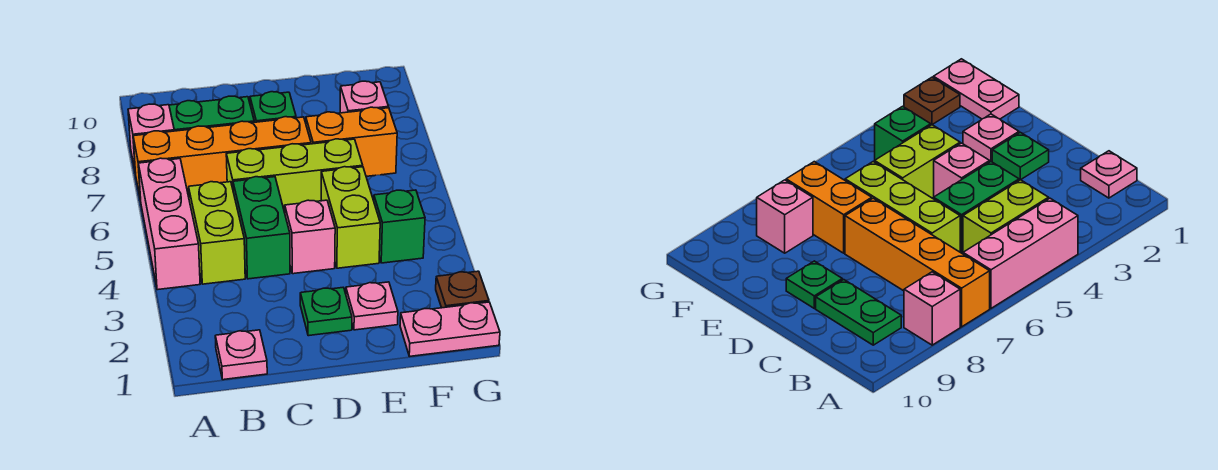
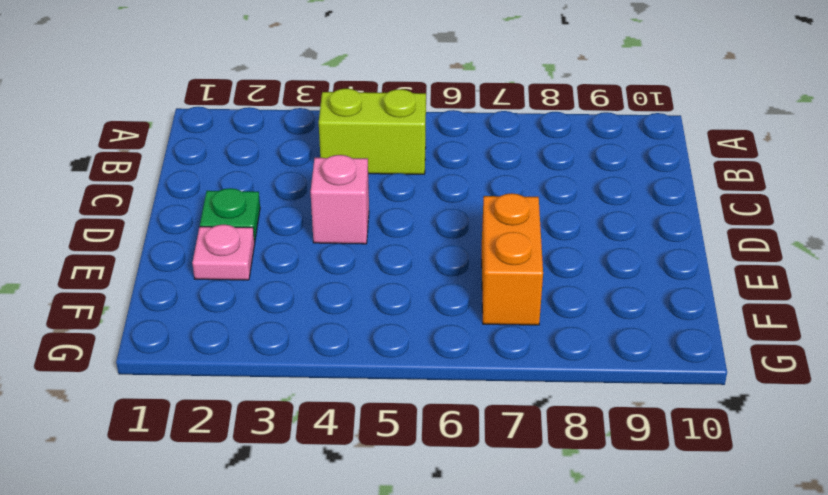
none -> pink brick A4:A6 level 1
none -> orange brick A7:D7 level 1
none -> pink brick A8 level 1

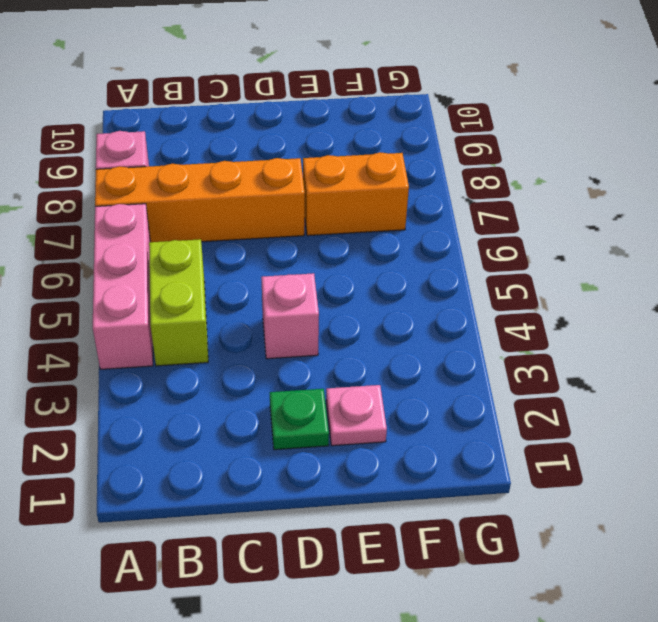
none -> pink plate B1 level 1
none -> green plate B9:C9 level 1
none -> green brick C4:C5 level 1

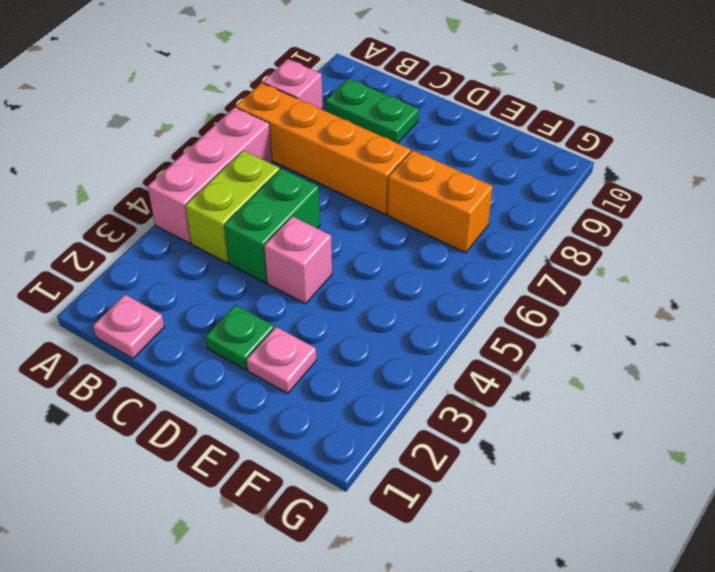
none -> lime brick C6:E6 level 1
none -> green plate D9 level 1
none -> lime brick E4:E5 level 1

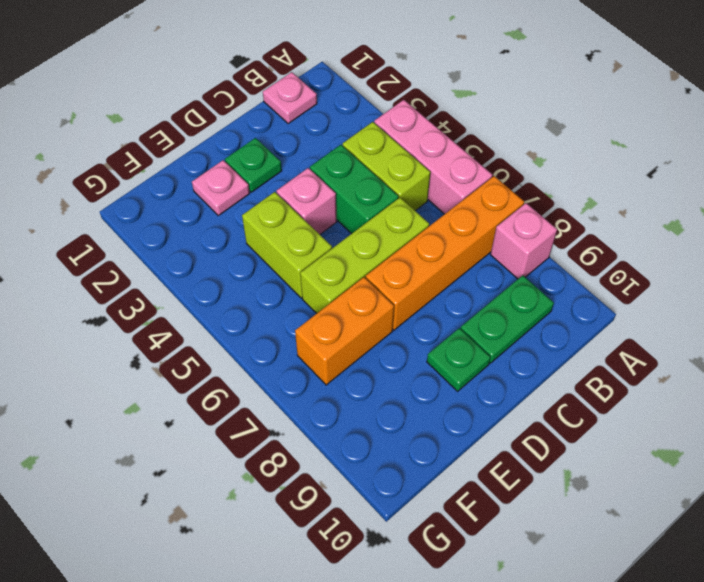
none -> pink plate F1:G1 level 1
none -> green brick F4 level 1
none -> pink brick F8 level 1

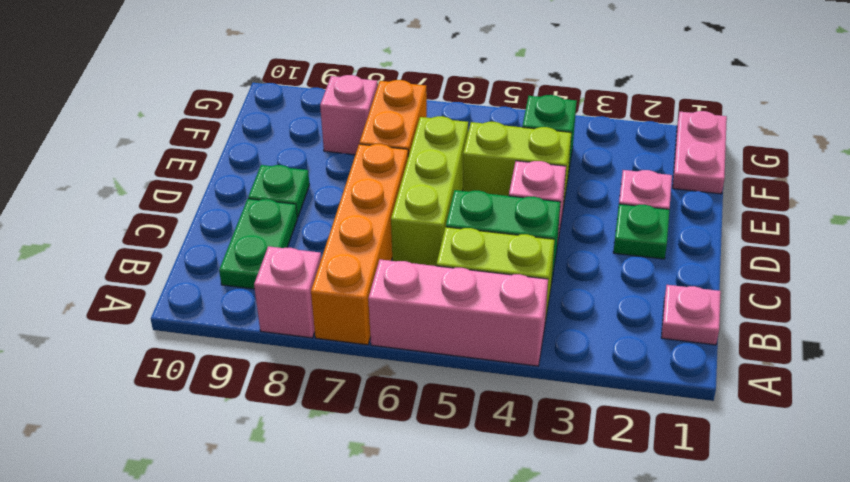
none -> brown plate G2 level 1

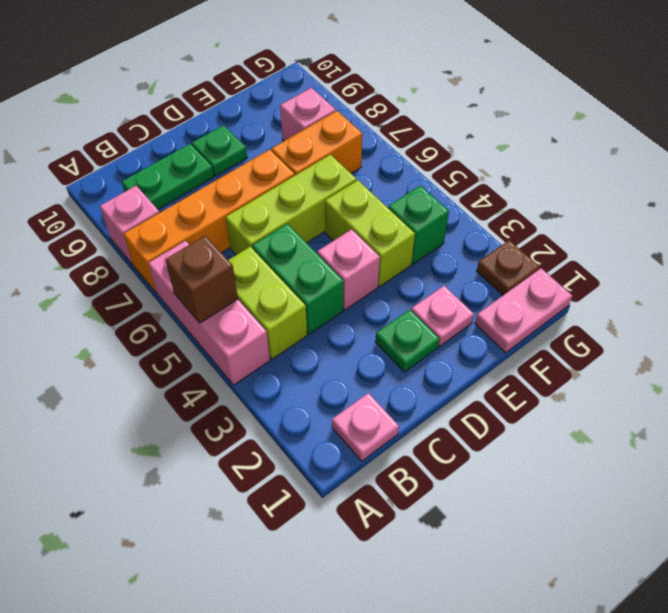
brown brick A5 level 2 -> none

